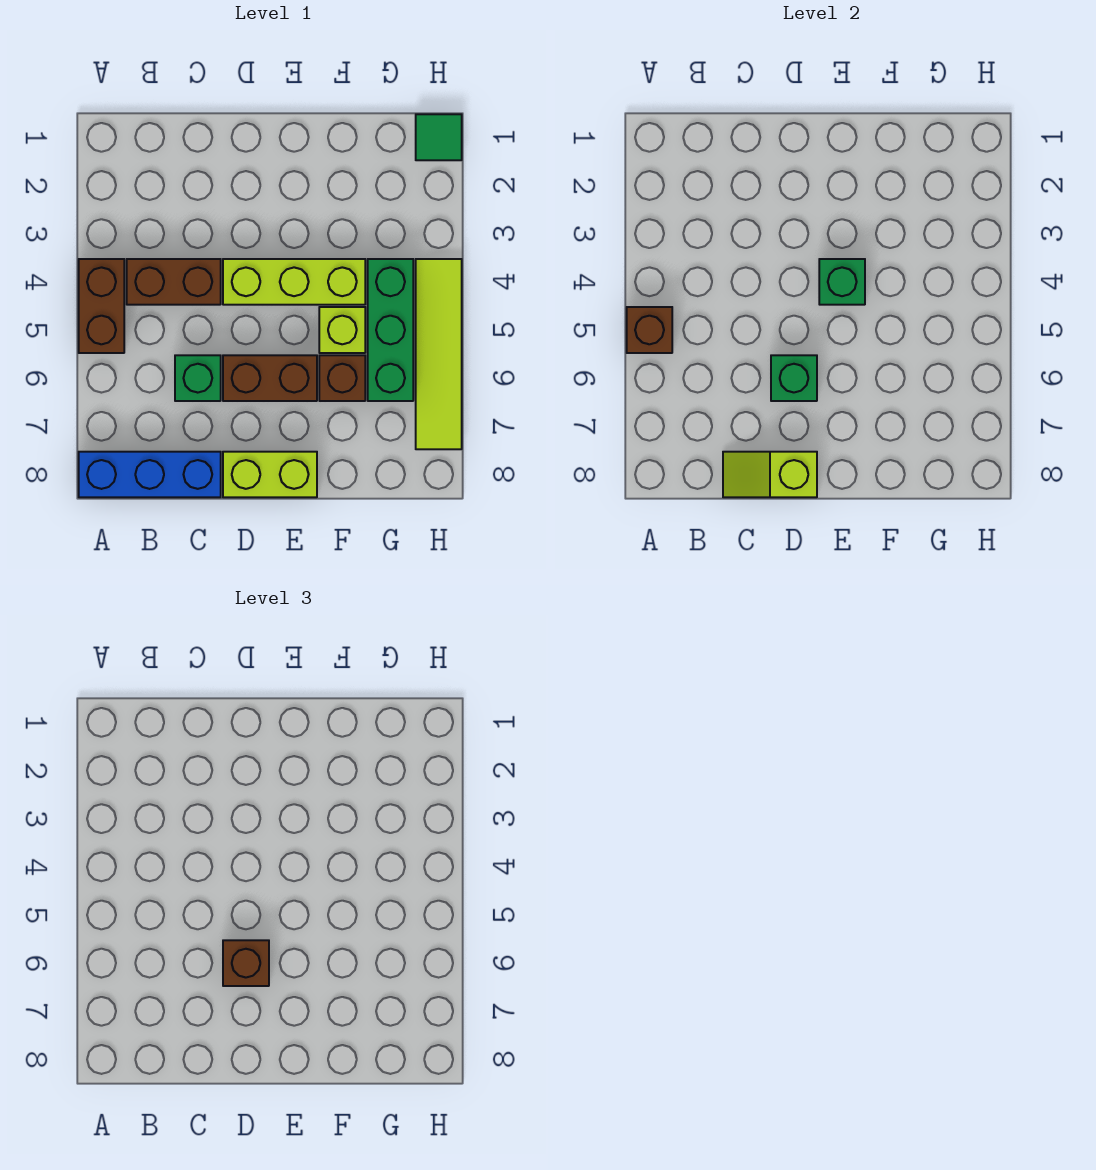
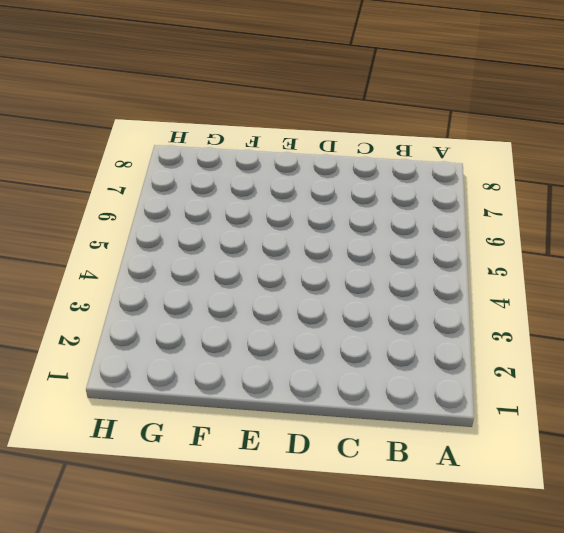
none -> brown brick A4:A5 level 1
none -> blue brick A8:C8 level 1
none -> brown brick B4:C4 level 1

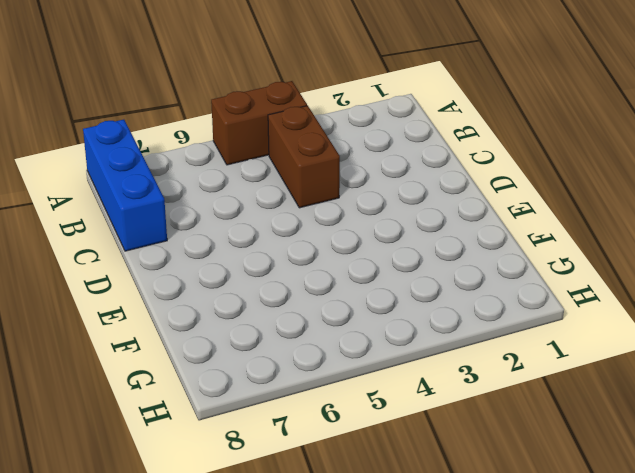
none -> green brick C6 level 1
none -> lime brick D4:F4 level 1
none -> brown brick D6:E6 level 1

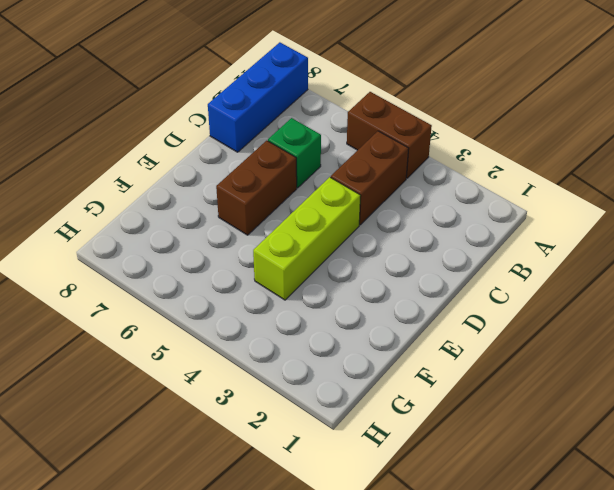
none -> lime brick D8:E8 level 1
none -> lime brick F5 level 1
none -> brown brick F6 level 1

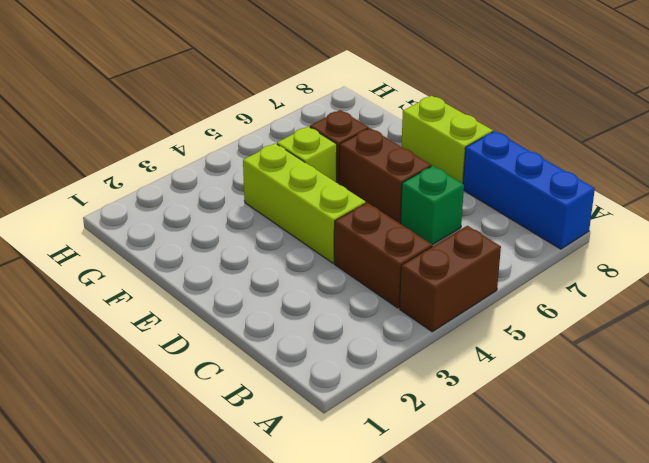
none -> green brick G4:G6 level 1
none -> green tile H1 level 1
none -> lime tile H4:H7 level 1

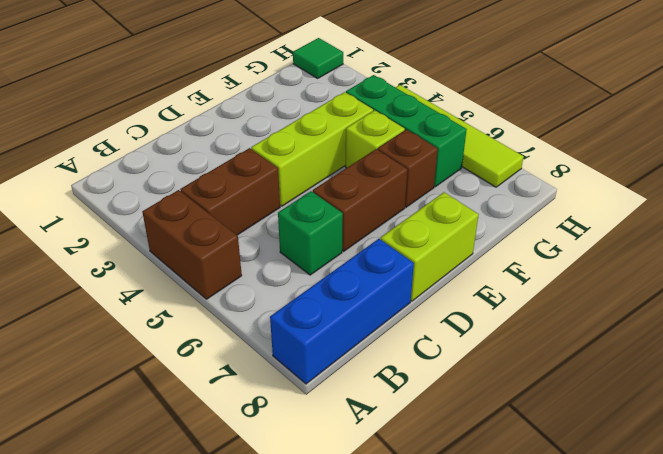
none -> brown brick A5 level 2
none -> lime slope C8:D8 level 2 top D
none -> green brick D6 level 2

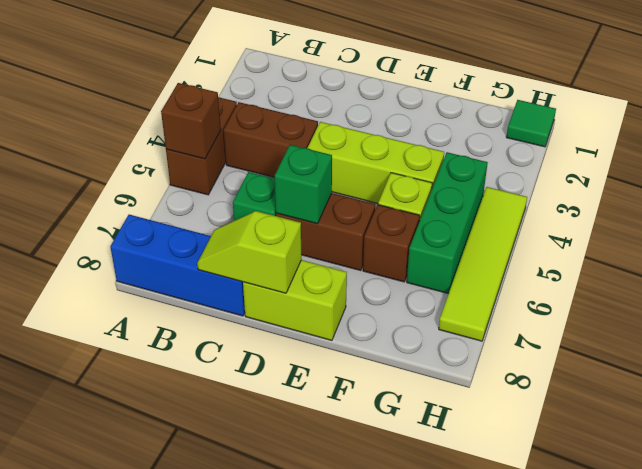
none -> green brick E4 level 2
none -> brown brick D6 level 3

